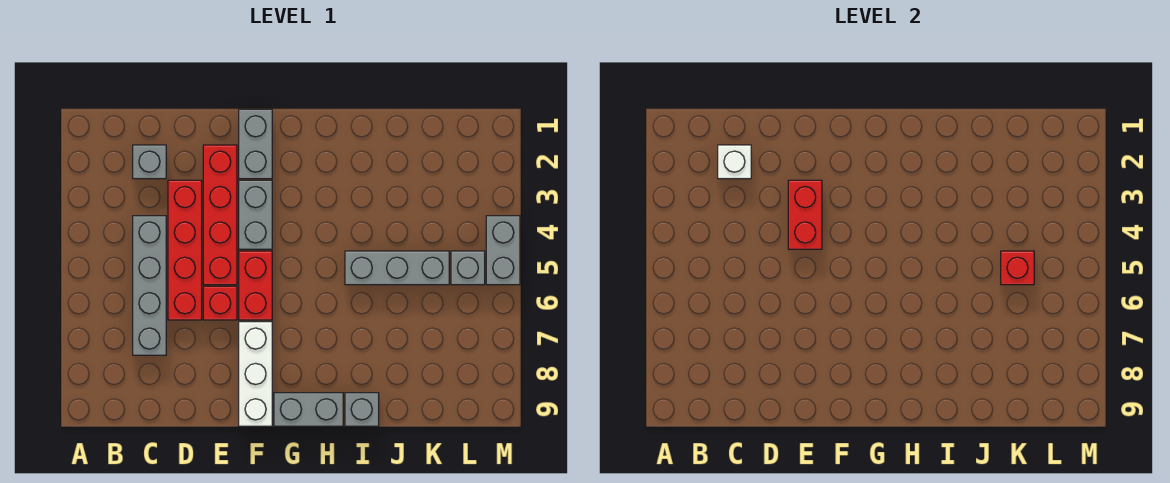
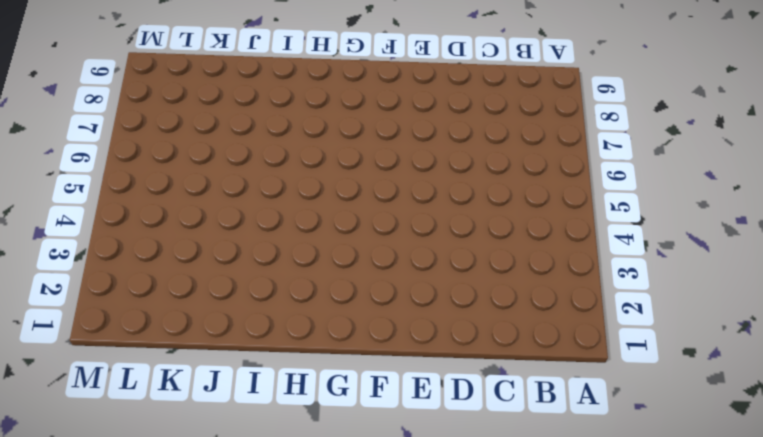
none -> grey brick C2 level 1
none -> grey brick C4:C7 level 1
none -> red brick D3:D6 level 1

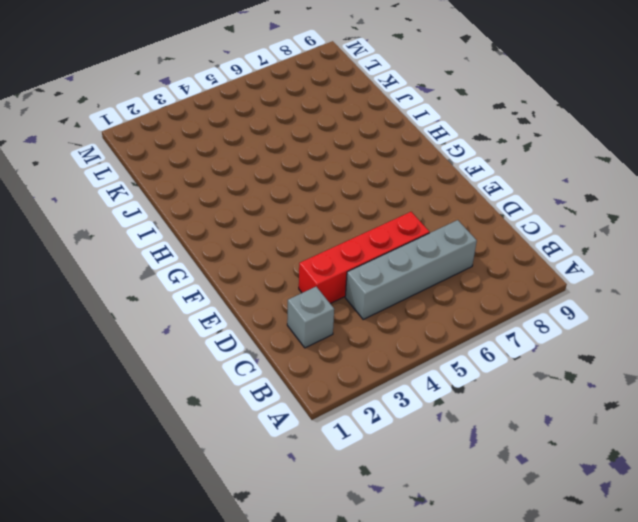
none -> red brick E2:E5 level 1
none -> red brick E6 level 1
none -> grey brick F1:F2 level 1

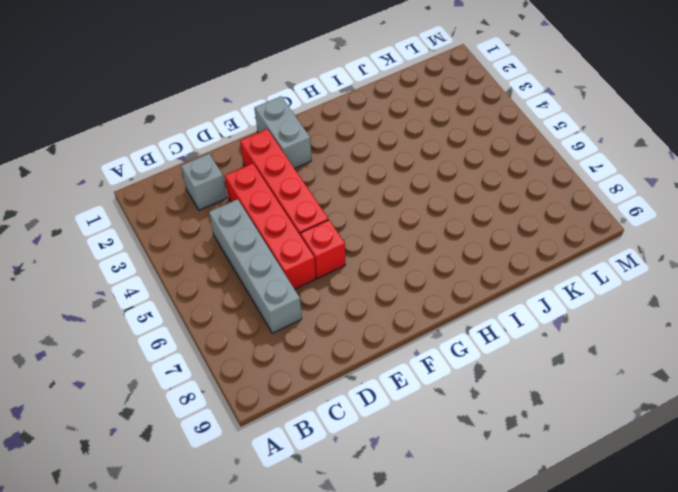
none -> grey brick F3:F4 level 1
none -> red brick F5:F6 level 1
none -> white brick F7:F9 level 1

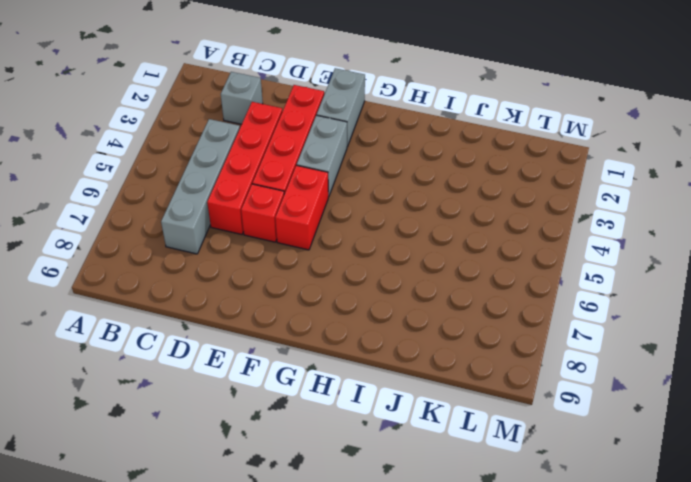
none -> white brick F7:F9 level 1
none -> grey brick G9:H9 level 1
none -> grey brick I5:K5 level 1

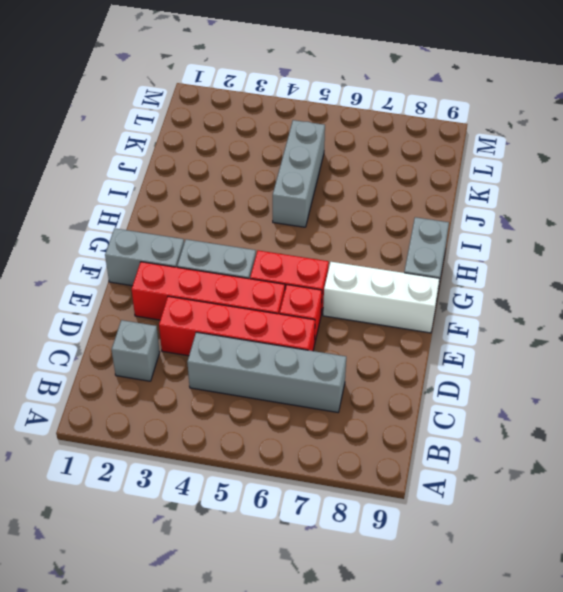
none -> grey brick I9 level 1
none -> grey brick L5 level 1
none -> grey brick M4:M5 level 1

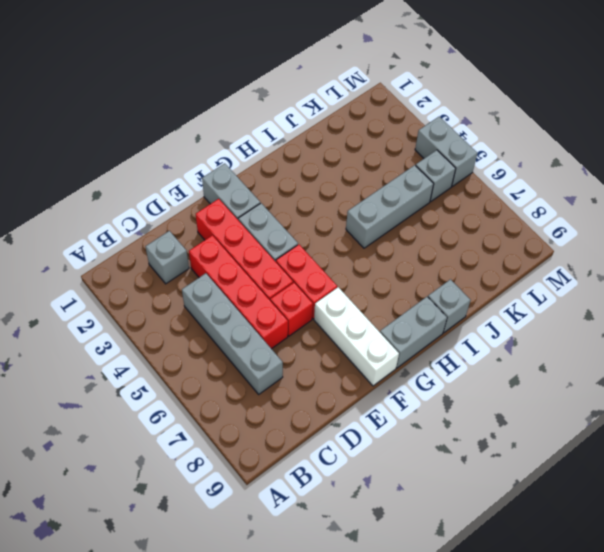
none -> white brick C2 level 2
none -> red brick E3:E4 level 2
none -> red brick K5 level 2

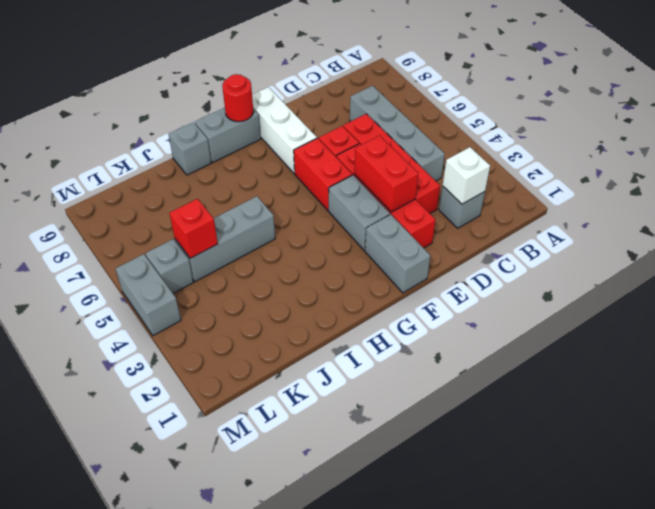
red round brick G9 level 2 -> none

